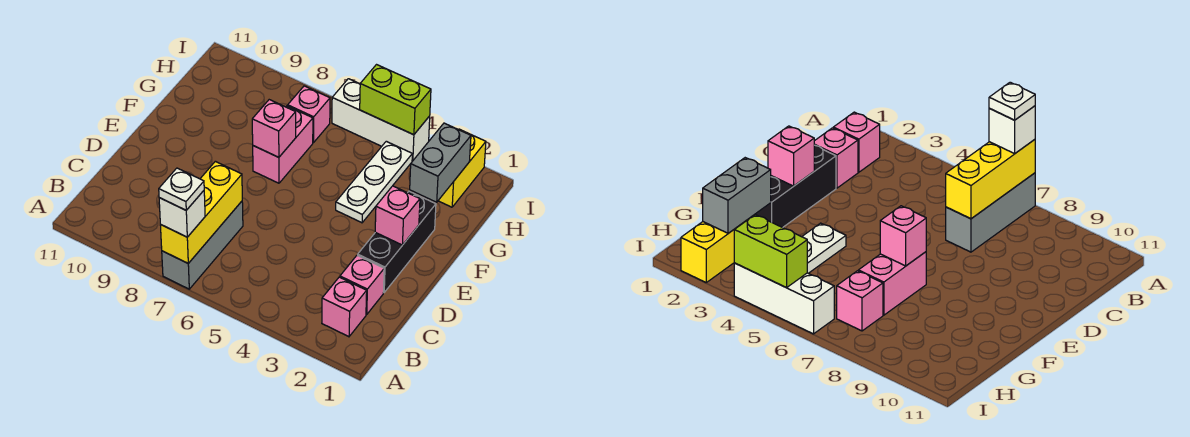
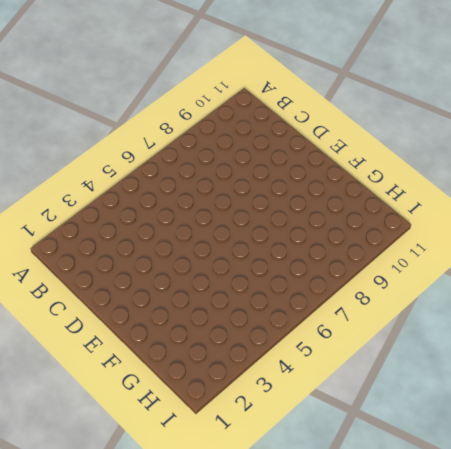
none -> grey brick A7:C7 level 1
none -> pink brick B2 level 1
none -> pink brick C2 level 1

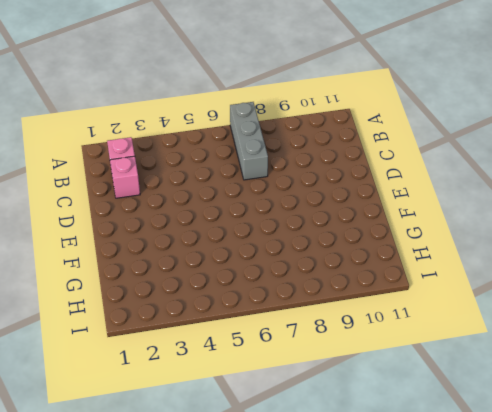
none -> black brick D2:F2 level 1
none -> white plate F4:H4 level 1
none -> pink brick F7:G7 level 1

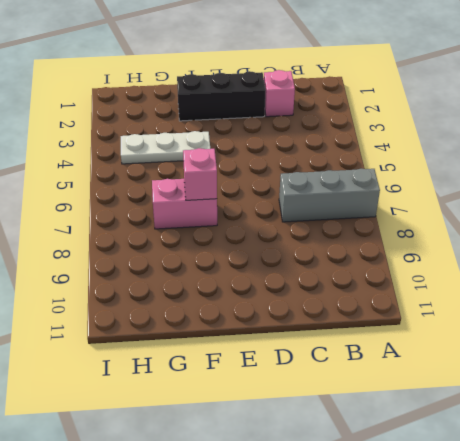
none -> pink brick B2 level 1
none -> yellow brick H2:I2 level 1
none -> pink brick H7 level 1

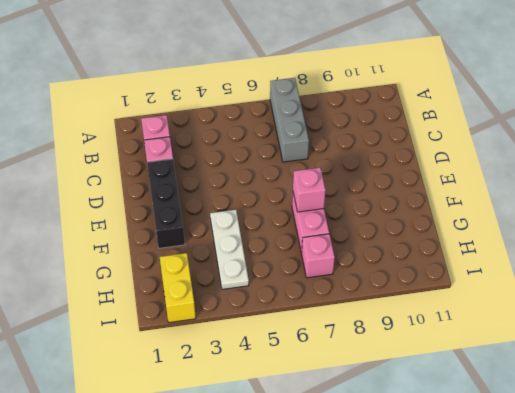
none -> white brick I4:I6 level 1
none -> yellow brick A7:C7 level 2
none -> pink brick E2 level 2

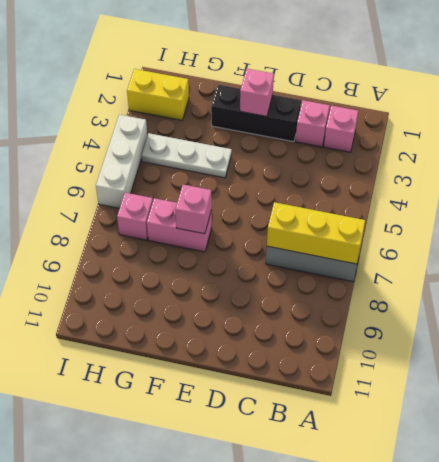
none -> grey brick G2:H2 level 2
none -> lime brick I4:I5 level 2
none -> white brick A7 level 3

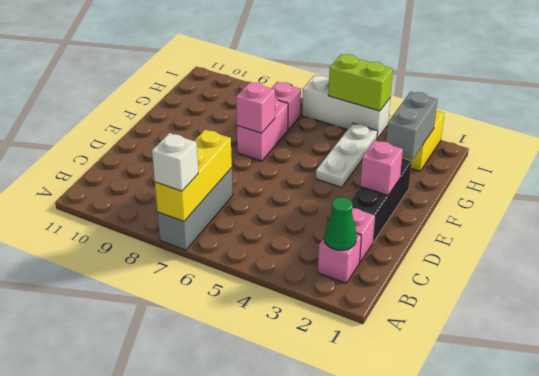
green cone B2 level 2 -> none
none -> white plate A7 level 4

